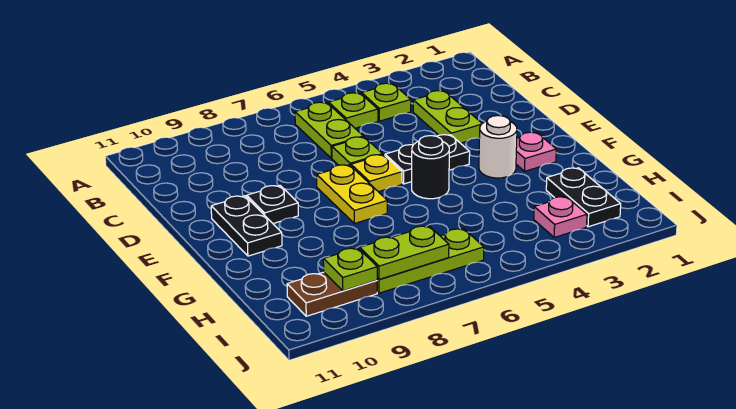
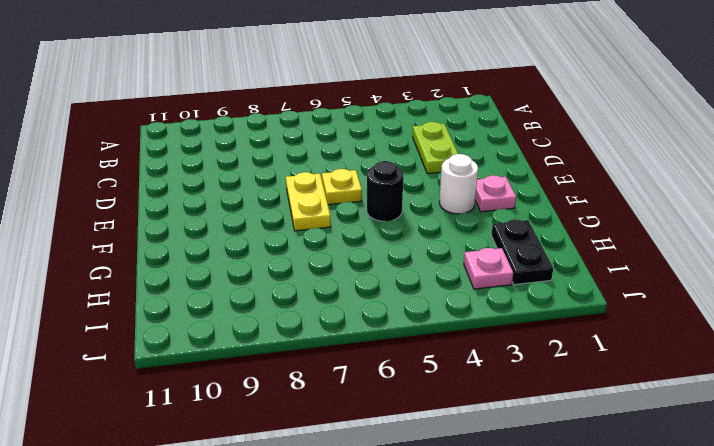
none -> lime plate B4 level 1
none -> lime plate B5 level 1
none -> lime plate B6:C6 level 1

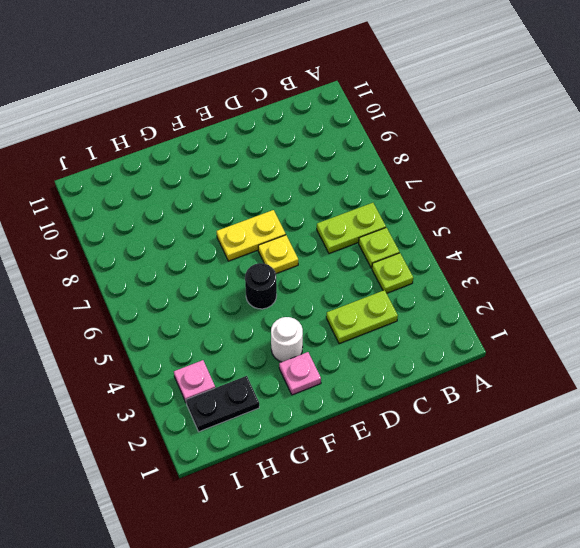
none -> lime plate D6 level 1
none -> black plate E4:E5 level 1
none -> black plate E9 level 1

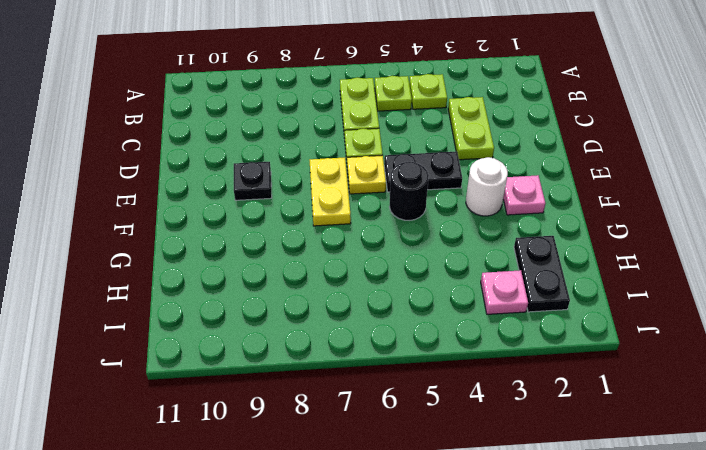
none -> black plate E10:F10 level 1
none -> lime plate I6:I8 level 1
none -> brown plate I9:I10 level 1

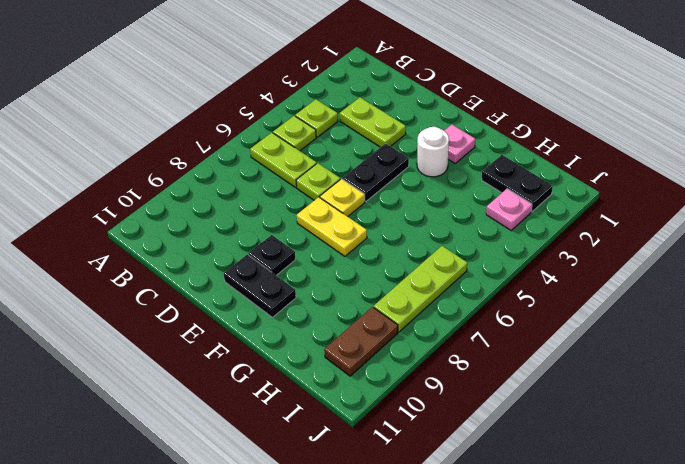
none -> black round brick F5 level 1
none -> lime plate I7:I8 level 2
none -> lime plate I9 level 2

